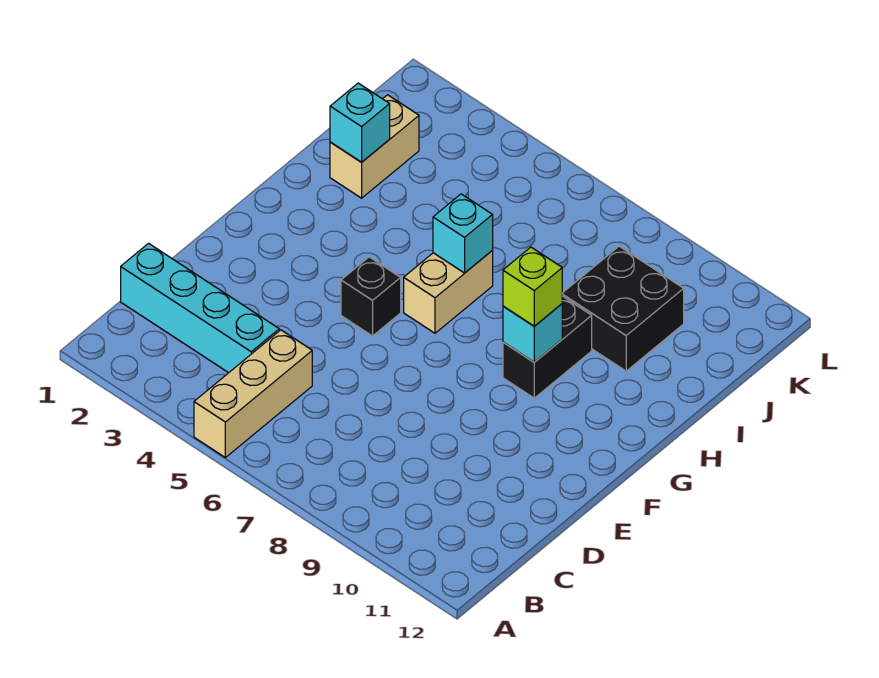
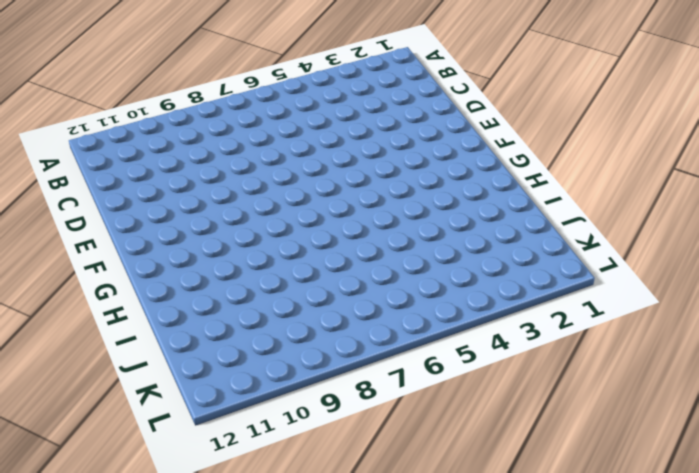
none -> tan brick A5:C5 level 1
none -> cyan brick C1:C4 level 1

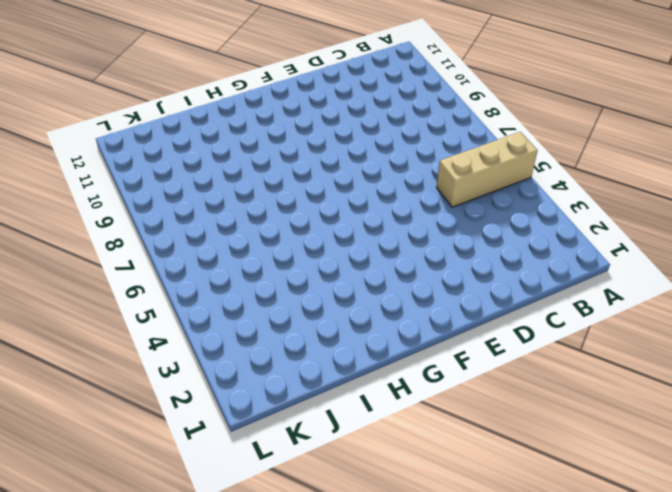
none -> cyan brick C1:C4 level 1
none -> black brick F5 level 1

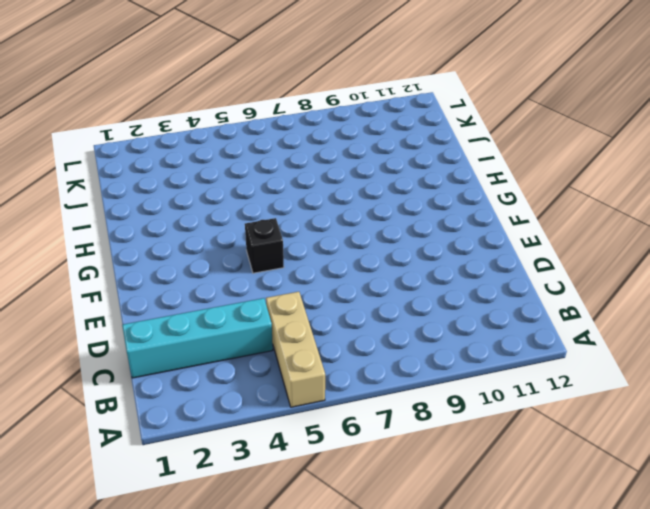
none -> tan brick G6:H6 level 1
none -> black brick G9:H9 level 1

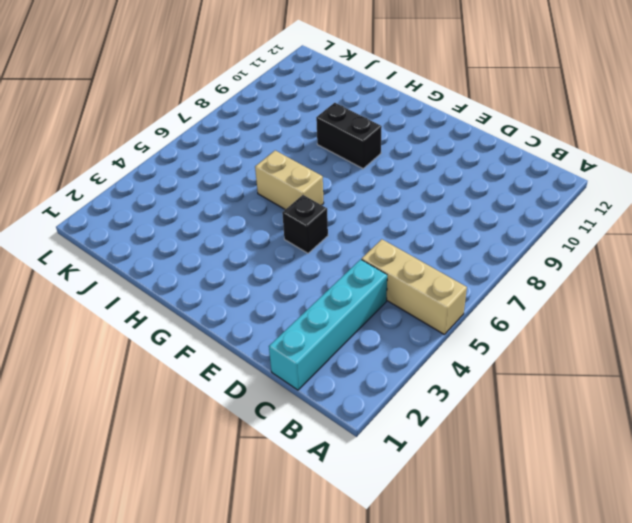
none -> tan brick I2:J2 level 1
none -> black brick I9:J10 level 1

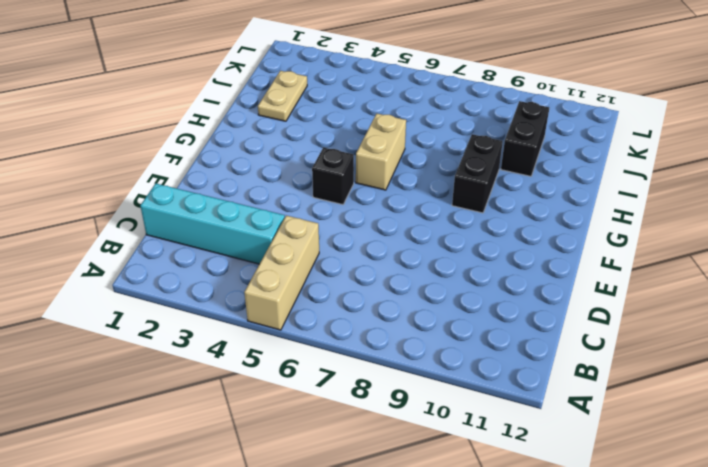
tan plate I2:J2 level 1 -> tan brick I2:J2 level 1
black brick I10:J10 level 1 -> black brick I9:J10 level 1
none -> cyan brick G9 level 2
none -> cyan brick H6 level 2

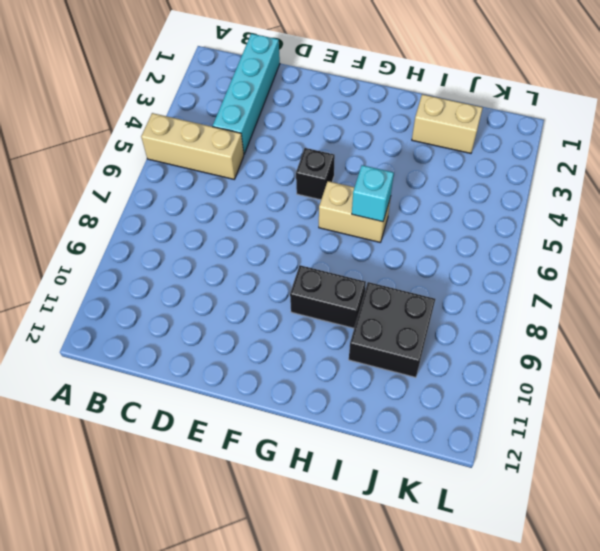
none -> cyan brick G9 level 2
none -> cyan brick I2 level 2

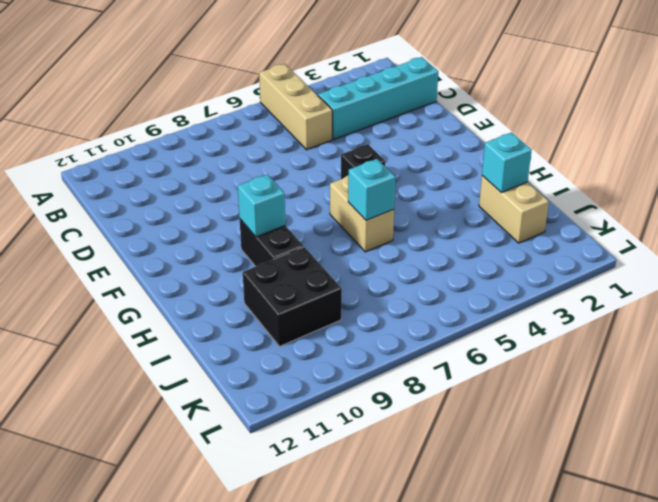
none -> lime brick G9 level 3

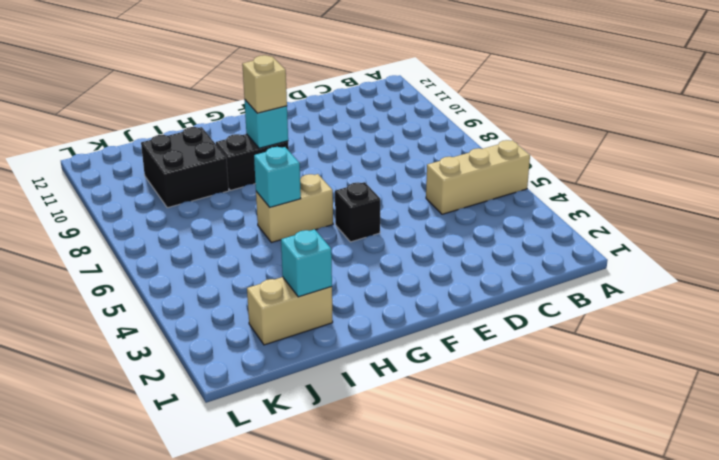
tan brick G9 level 3 -> lime brick G9 level 3
none -> cyan brick C1:C4 level 1

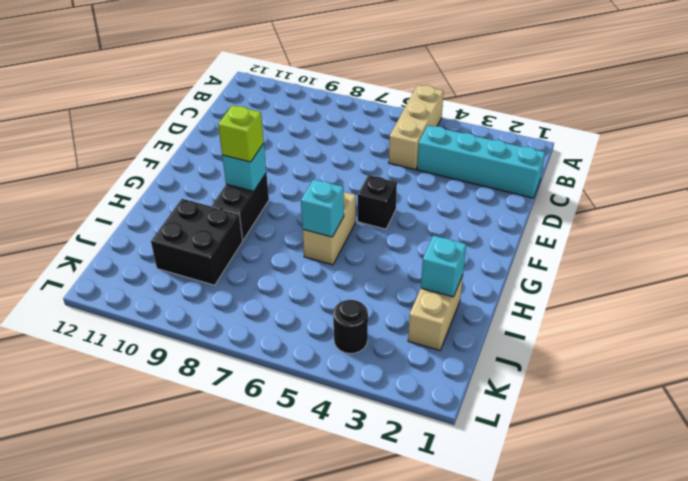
black round brick K4 level 1 -> none

